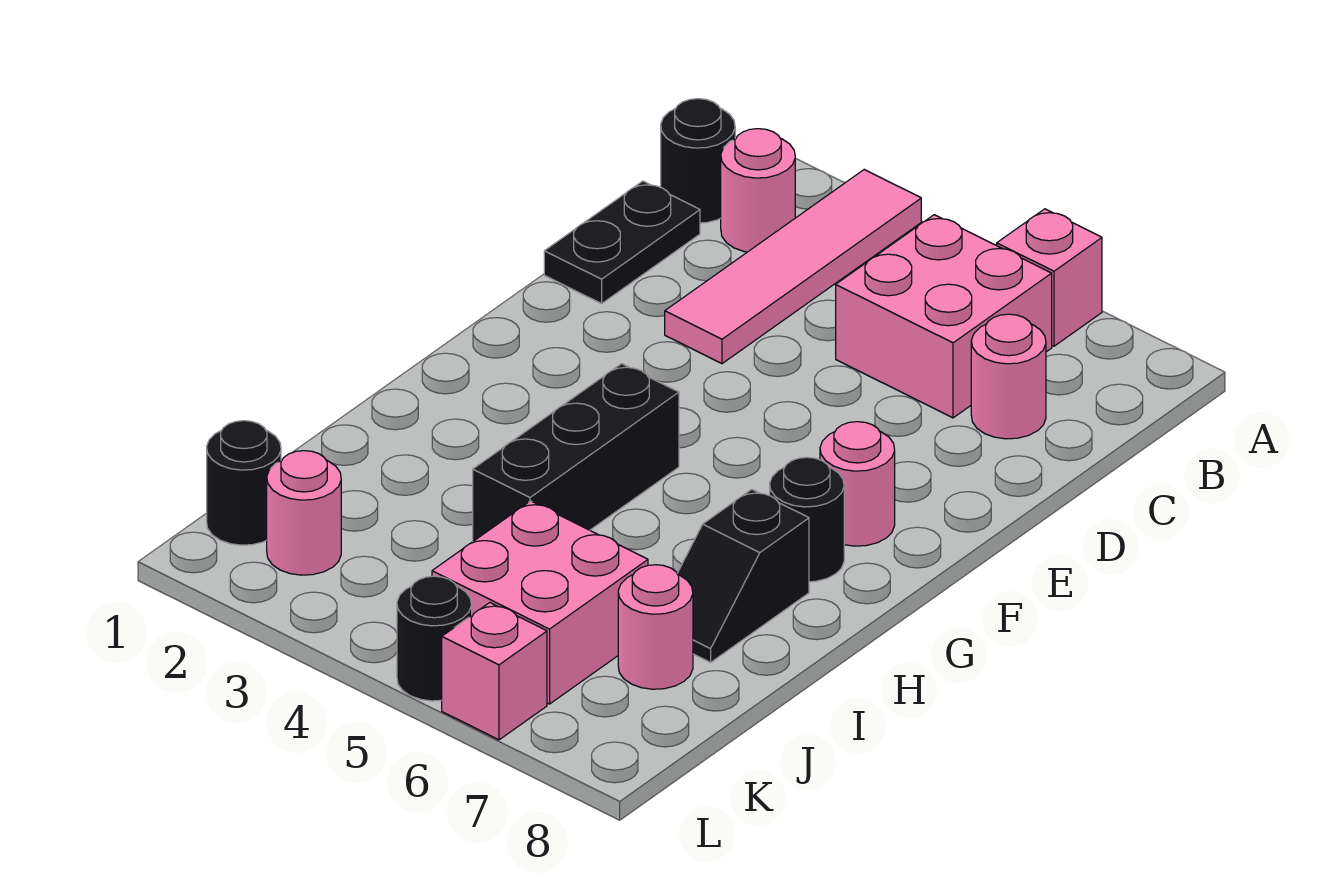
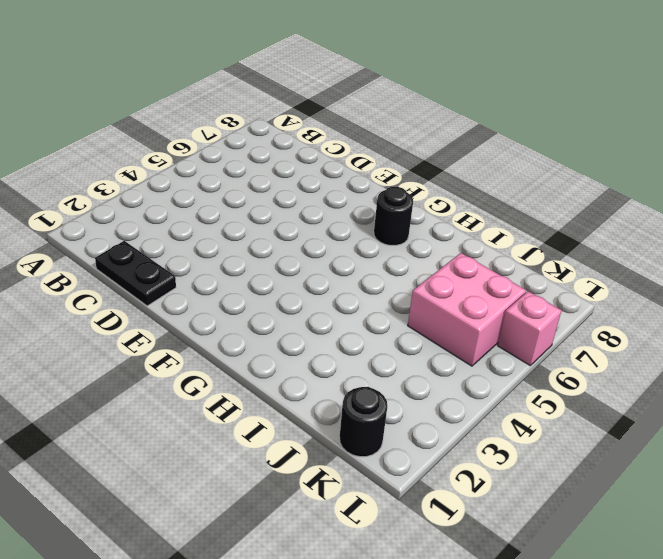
none -> pink tile A3:D3 level 1
none -> pink brick A6 level 1
none -> black round brick B1 level 1

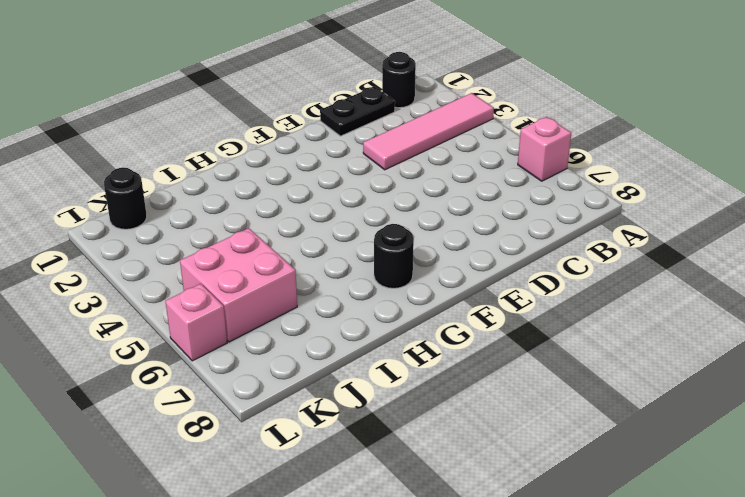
none -> pink round brick B2 level 1
none -> pink brick B5:C6 level 1
none -> pink round brick C7 level 1

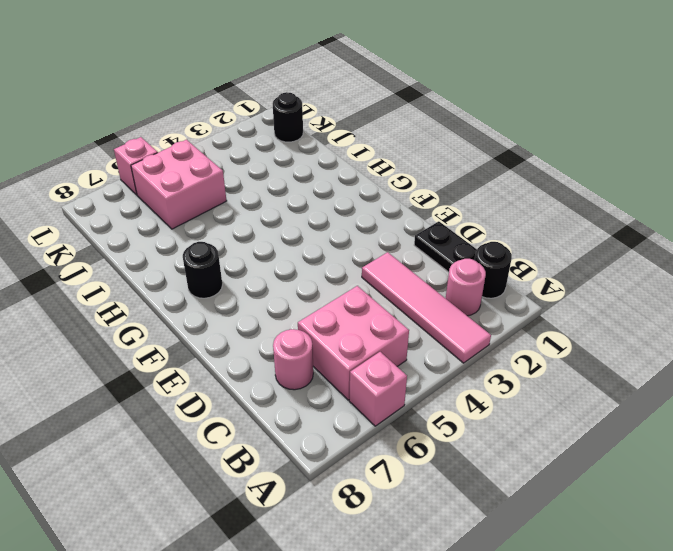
none -> pink round brick F7 level 1
none -> black brick G4:I4 level 1
none -> black slope H7:I7 level 1 top H

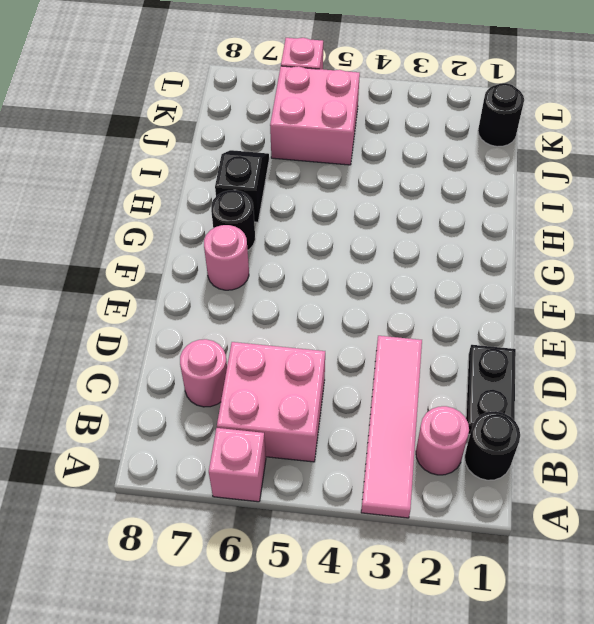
none -> black brick G4:I4 level 1
none -> pink round brick J7 level 1
none -> pink round brick K2 level 1

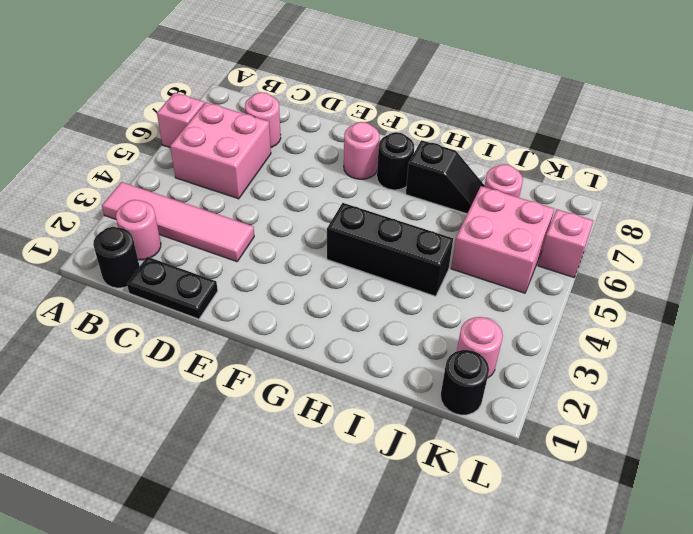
none -> black round brick L5 level 1

